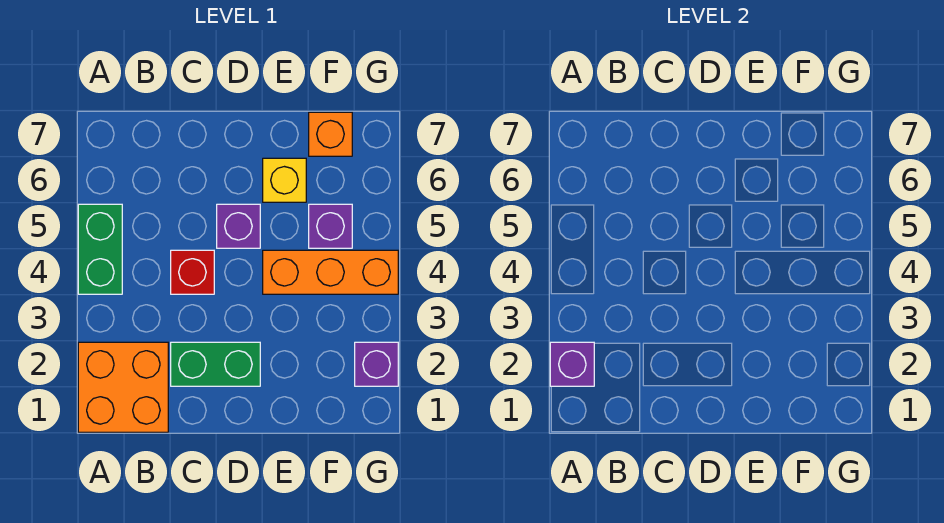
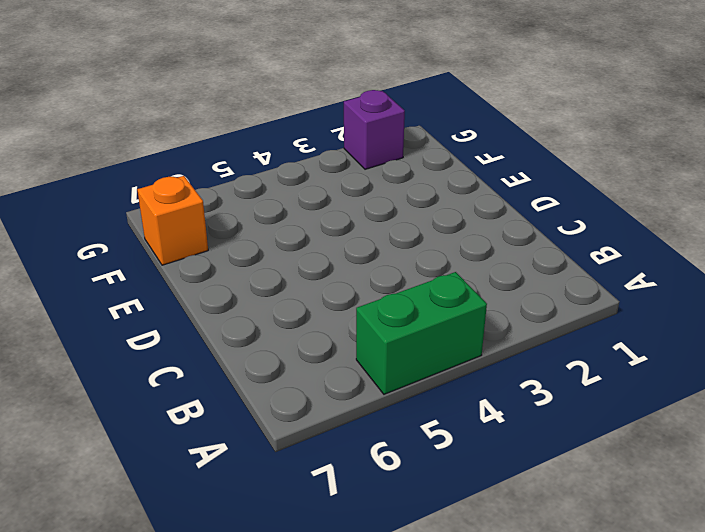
none -> orange brick A1:B2 level 1
none -> green brick C2:D2 level 1

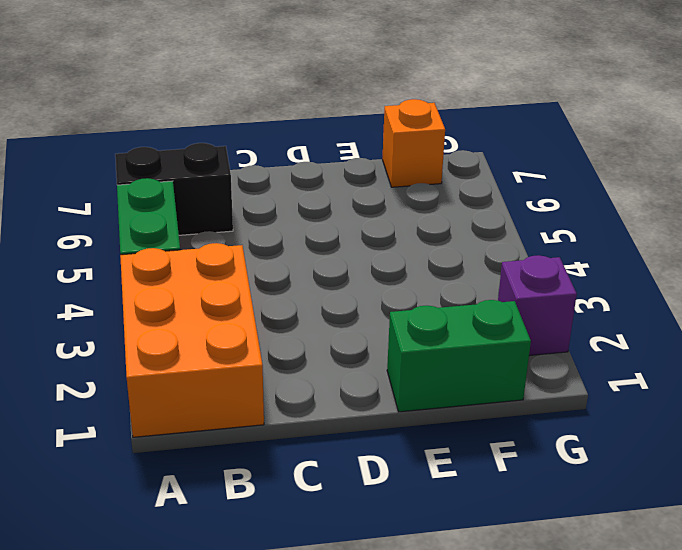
orange brick A1:B3 level 1 -> orange brick A1:B2 level 1
black brick A6:B6 level 1 -> none
green brick E1:F1 level 1 -> green brick C2:D2 level 1
none -> red brick C4 level 1
none -> purple brick D5 level 1

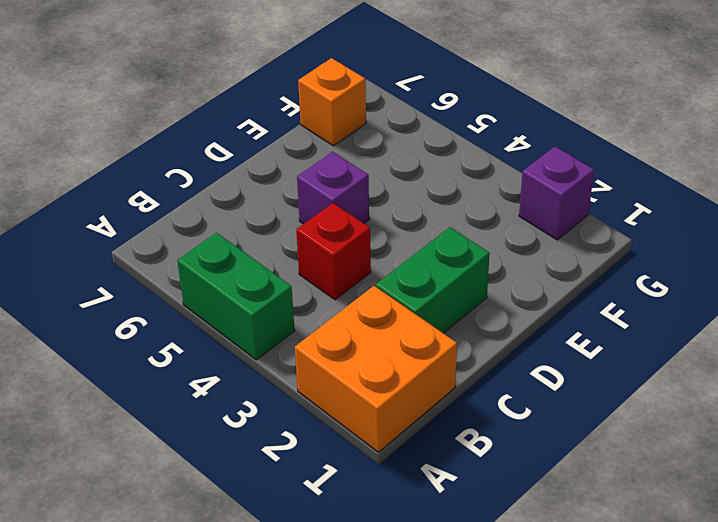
none -> orange brick E4:G4 level 1
none -> yellow brick E6 level 1

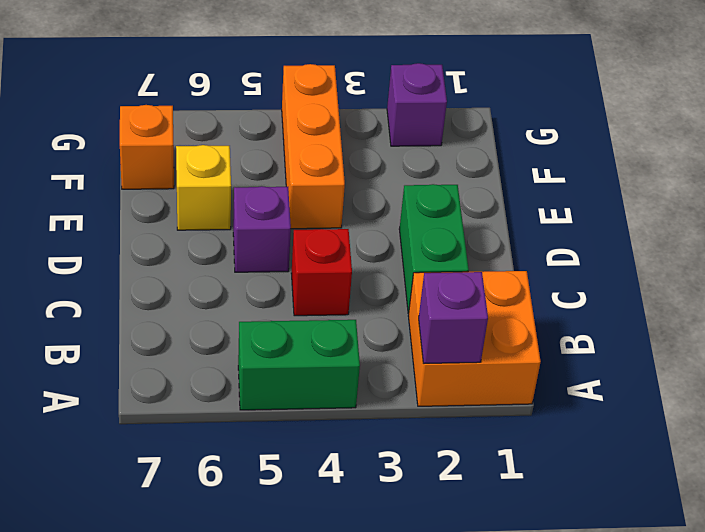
none -> purple brick F5 level 1

